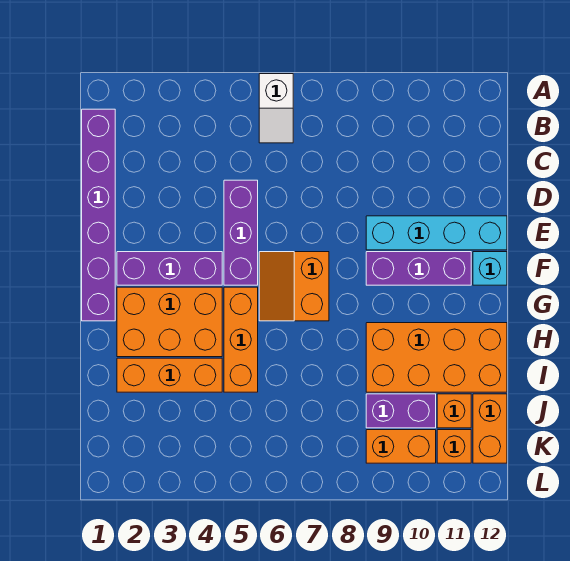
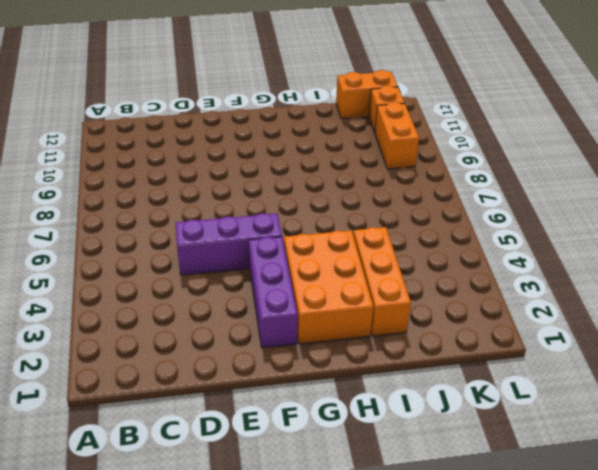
none -> white slope A6:B6 level 1 top A
none -> purple brick B1:G1 level 1
none -> cyan brick E9:E12 level 1

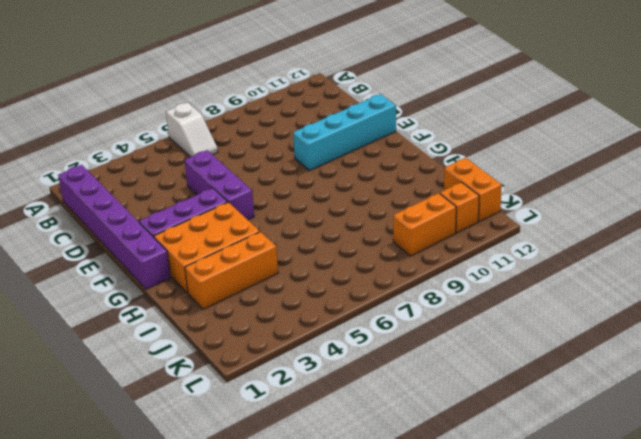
none -> orange slope F6:G7 level 1 top 7
none -> purple brick F9:F11 level 1
none -> cyan brick F12 level 1

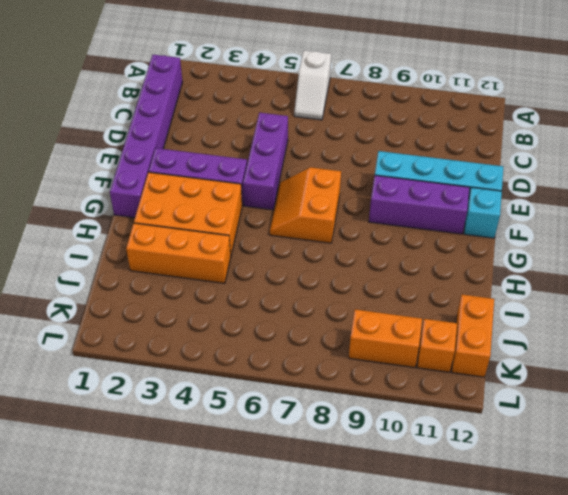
none -> orange brick G5:I5 level 1
none -> orange brick H9:I12 level 1
none -> purple brick J9:J10 level 1

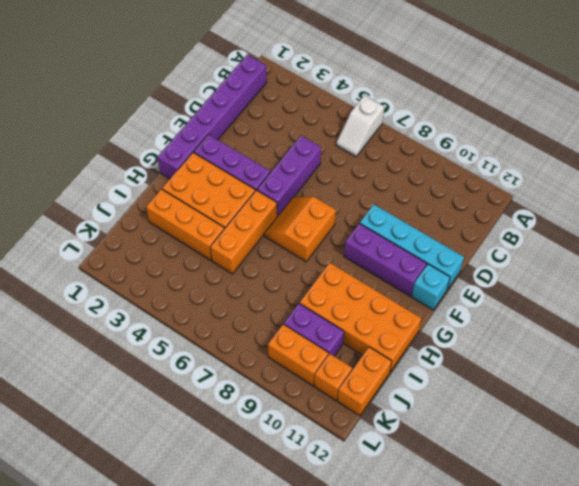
none -> orange brick J11 level 1

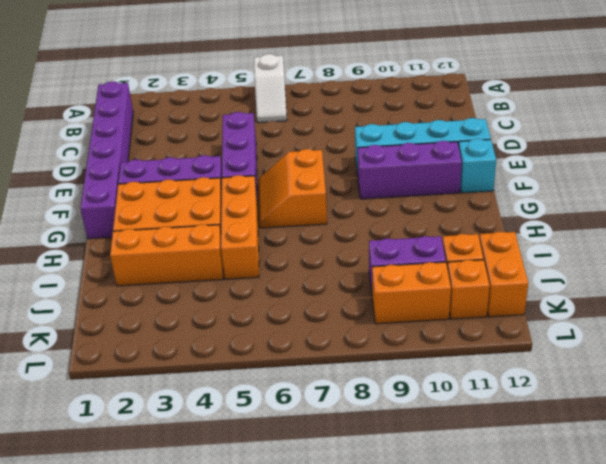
none -> orange brick H9:I12 level 1

